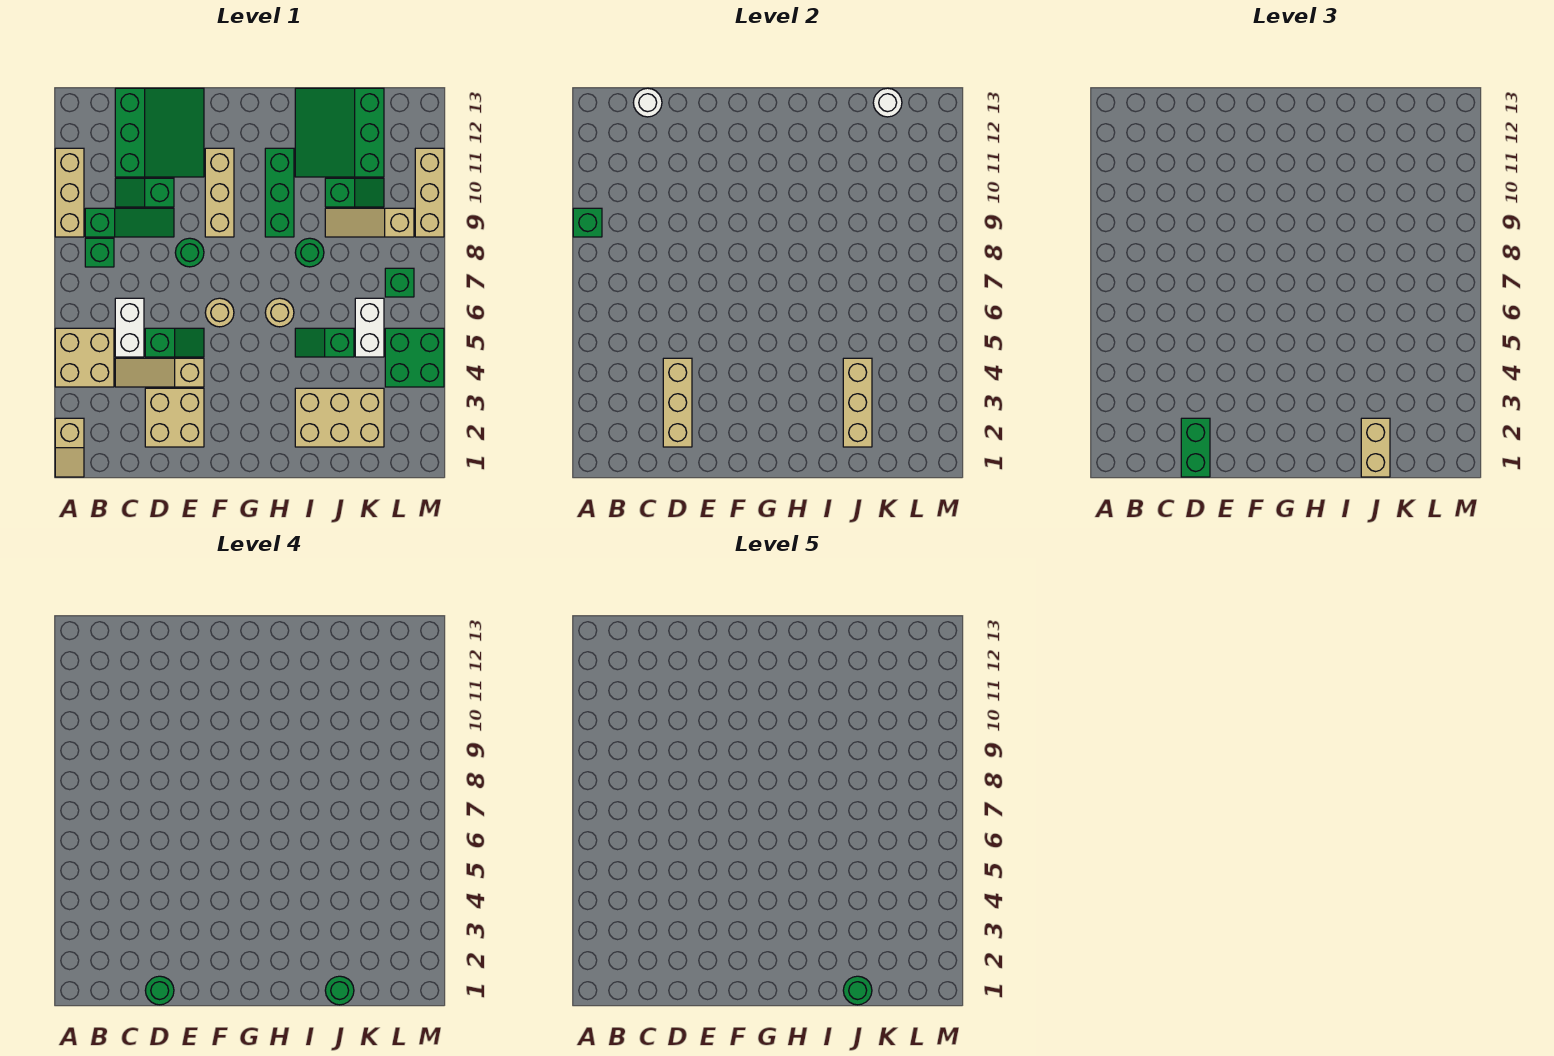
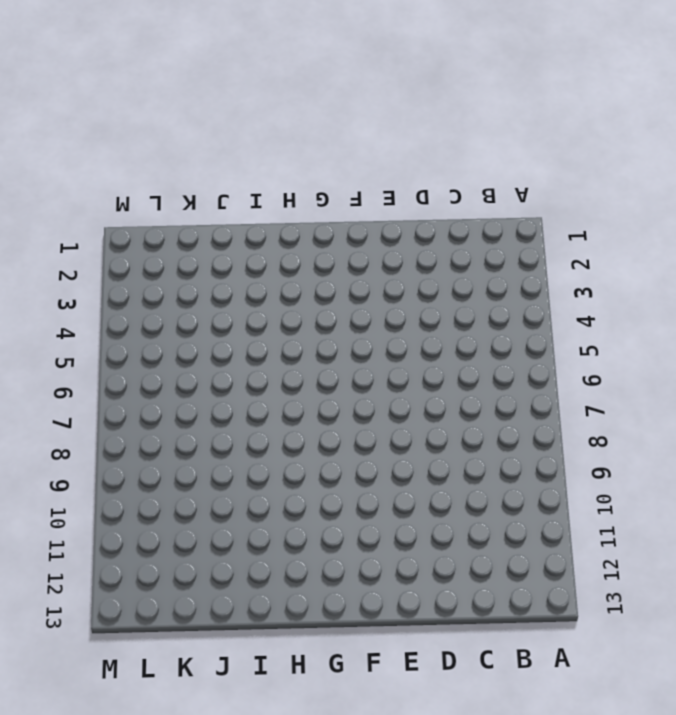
none -> tan slope A1:A2 level 1 top 2
none -> tan brick A4:B5 level 1
none -> tan brick A9:A11 level 1
none -> green brick B8 level 1

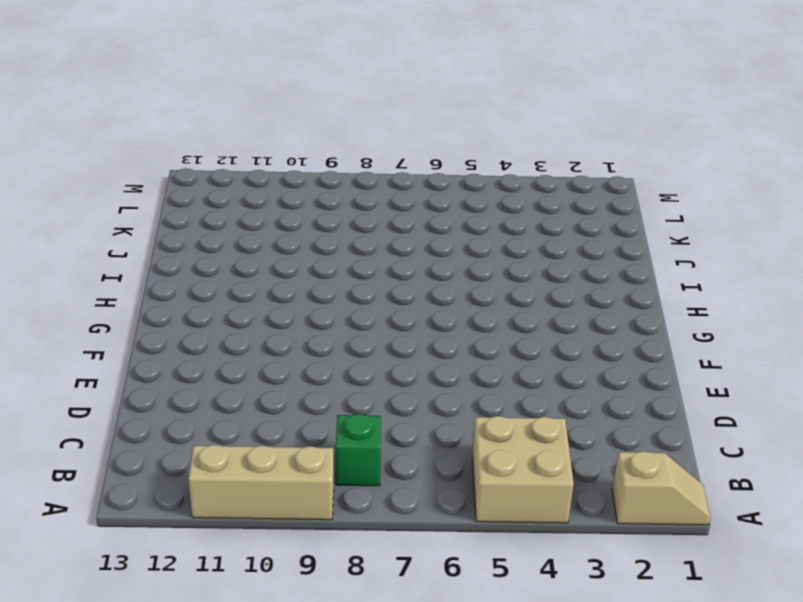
none -> green slope B9:D9 level 1 top B
none -> tan slope C4:E4 level 1 top E
none -> white brick C5:C6 level 1
none -> green slope C10:D10 level 1 top D

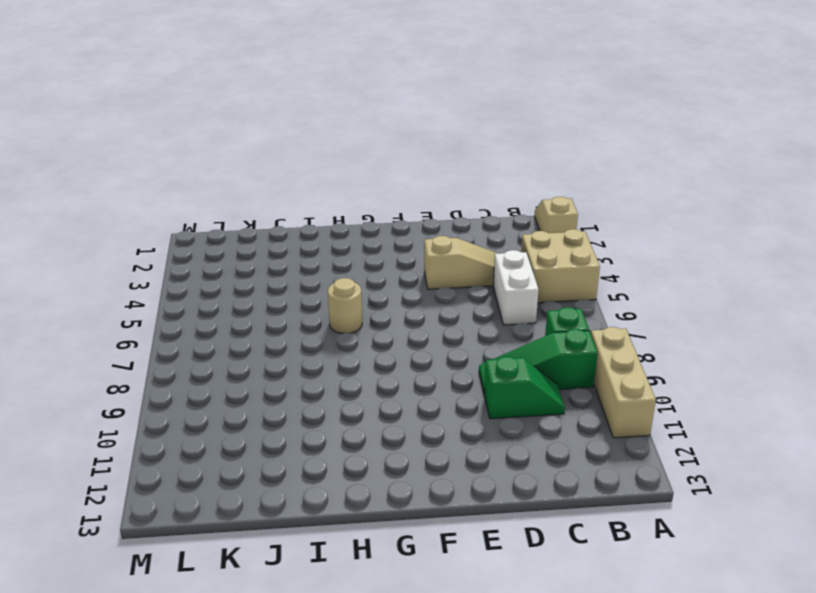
none -> green slope C11:E13 level 1 top C
none -> tan brick D2:E3 level 1
none -> green slope D5:E5 level 1 top D
none -> green round brick E8 level 1

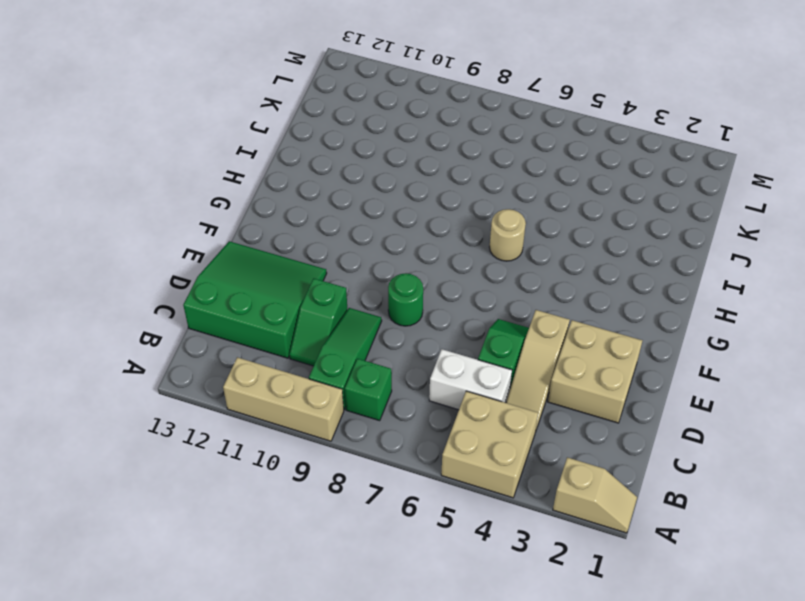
none -> tan round brick F6 level 1
none -> tan brick F9:F11 level 1
none -> green brick H9:H11 level 1
none -> tan brick I2:K3 level 1

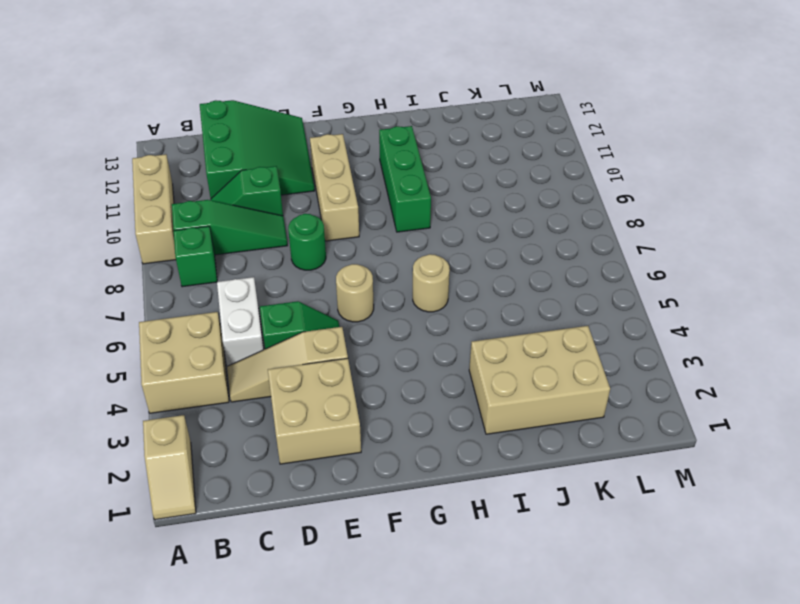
none -> green slope I5:J5 level 1 top J
none -> green round brick I8 level 1
none -> green slope I11:K13 level 1 top K
none -> tan slope J9:L9 level 1 top L

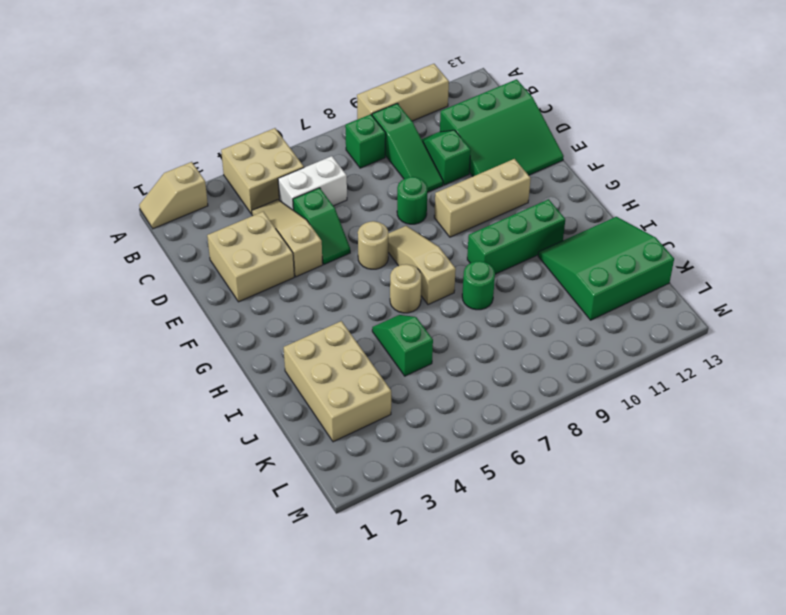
tan slope F7:H7 level 1 top H -> tan slope J9:L9 level 1 top L
none -> green slope J10:K10 level 1 top J
none -> white brick K5:K6 level 1
none -> green brick L4:M5 level 1
none -> green brick L7 level 1

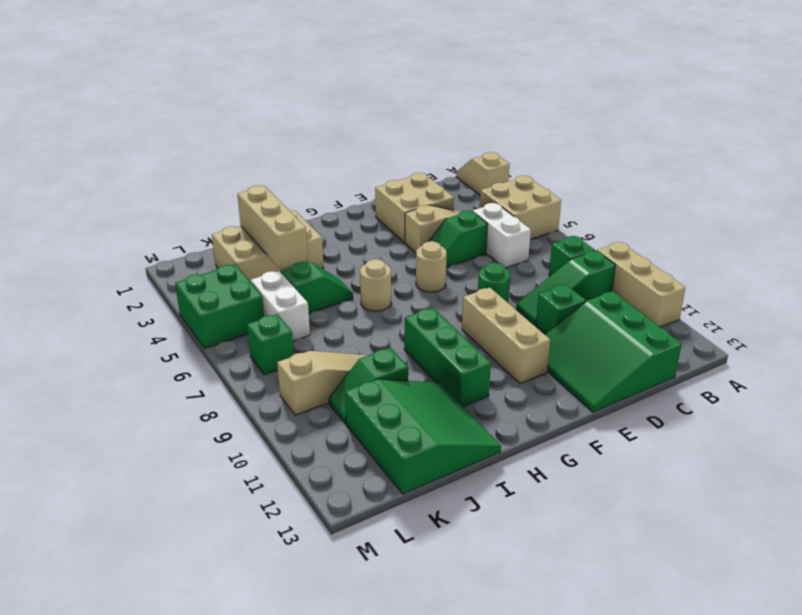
none -> green round brick I8 level 1
none -> tan brick M9:M11 level 1
none -> green brick A9 level 2
none -> white round brick C13 level 2

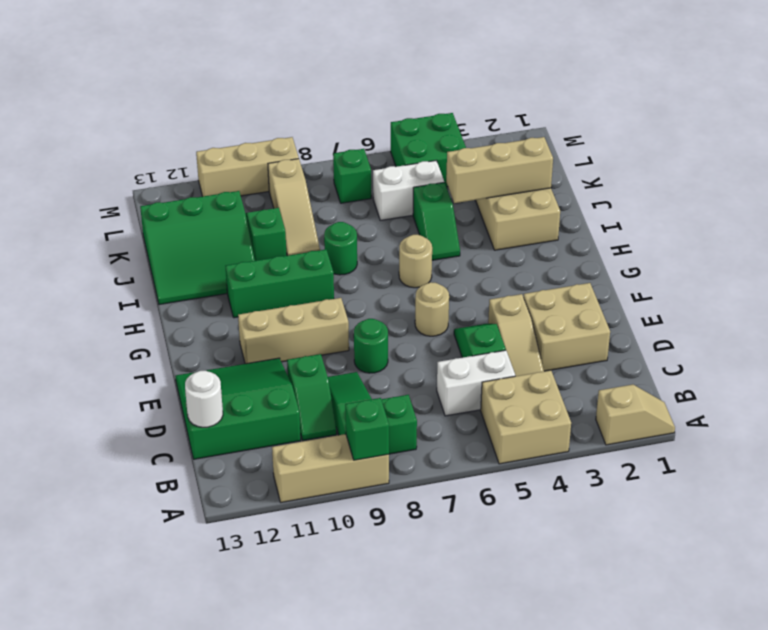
none -> tan brick D2:D4 level 2
none -> white round brick K13 level 2
none -> green brick D1:D2 level 3
none -> tan brick J1:J2 level 3

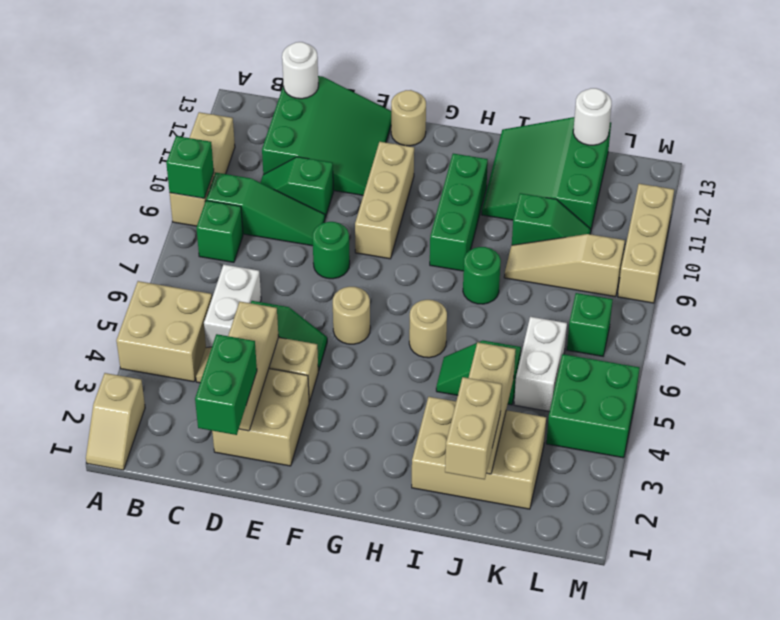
tan round brick F13 level 1 -> none
none -> green round brick D1 level 4
none -> green round brick J1 level 4
none -> green round brick J1 level 5

